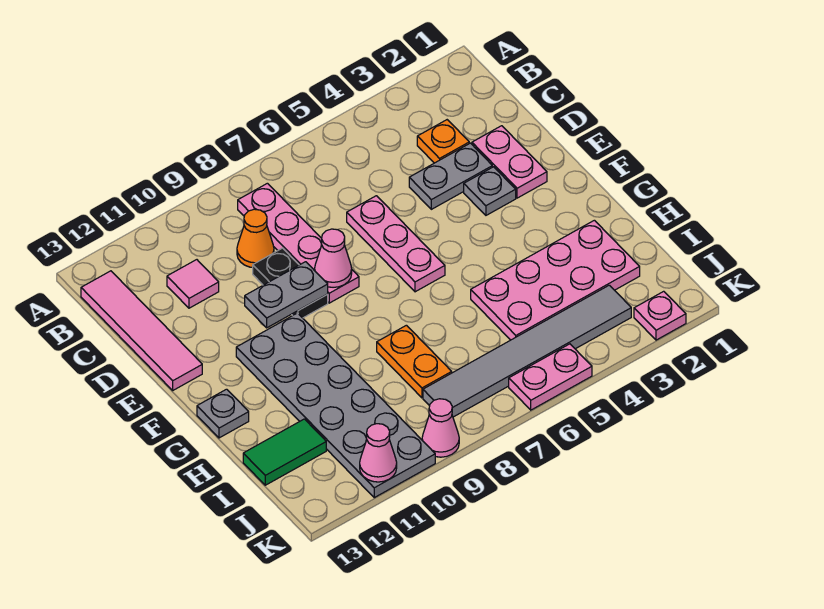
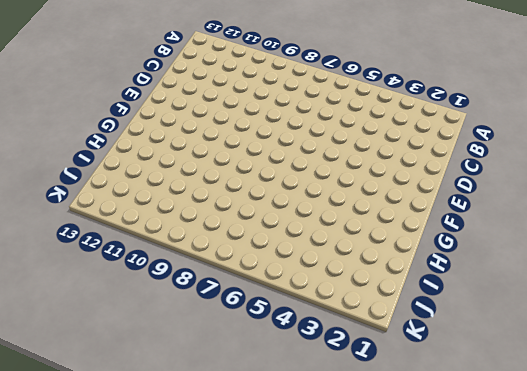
none -> pink plate B8:E8 level 1
none -> pink tile B13:E13 level 1
none -> orange plate C3 level 1

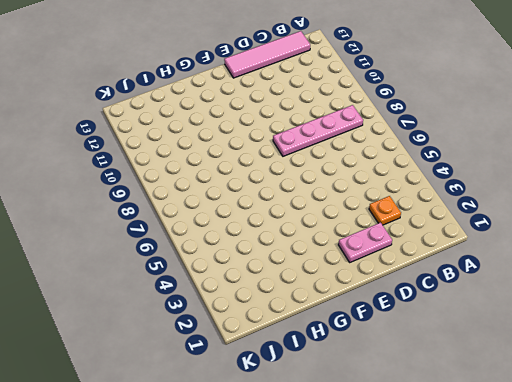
none -> orange cone C9 level 1
none -> pink tile C11 level 1
none -> grey plate D3:D4 level 1

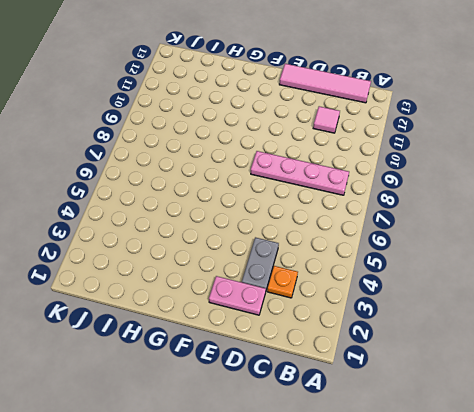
none -> orange cone C9 level 1
none -> pink plate D6:F6 level 1
none -> black plate D9:E9 level 1

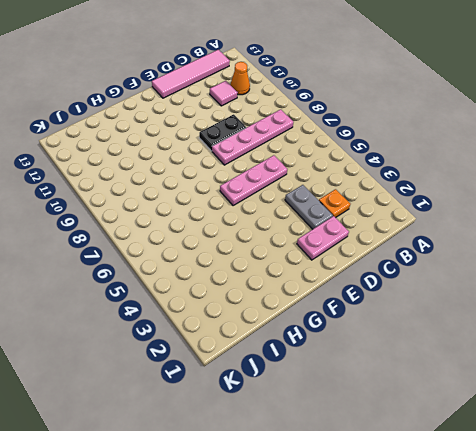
orange cone B11 level 1 -> orange cone C9 level 1
none -> grey plate E3 level 1
none -> grey plate F10:K11 level 1
none -> grey plate G13 level 1

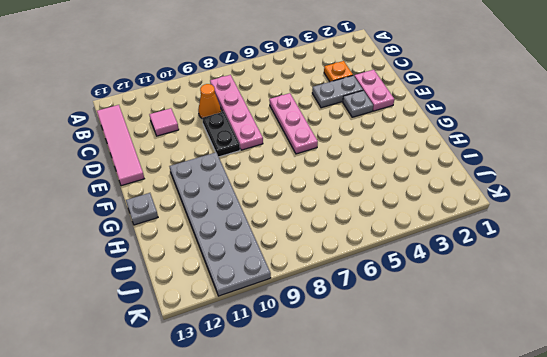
none -> pink plate H2:I5 level 1
none -> orange plate H8:I8 level 1
none -> green tile I12:I13 level 1

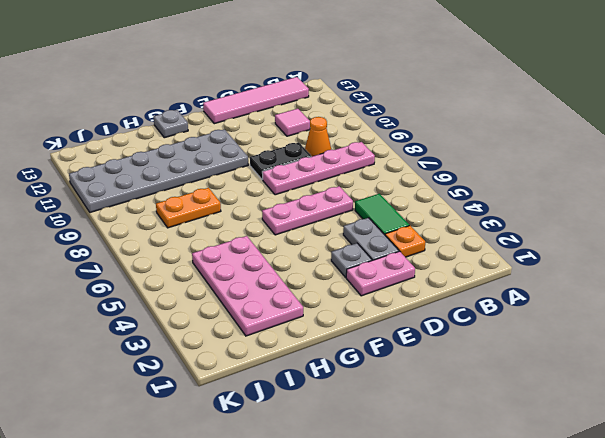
green tile C4:C5 level 1 -> green tile I12:I13 level 1
none -> grey tile J3:J8 level 1
none -> pink plate K2 level 1
none -> pink plate K5:K6 level 1

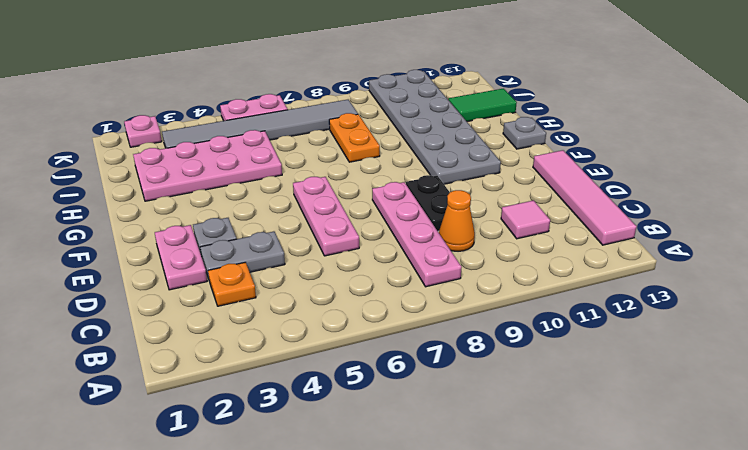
none -> pink cone K9 level 1
none -> pink cone E8 level 2
none -> grey plate E9:E10 level 2

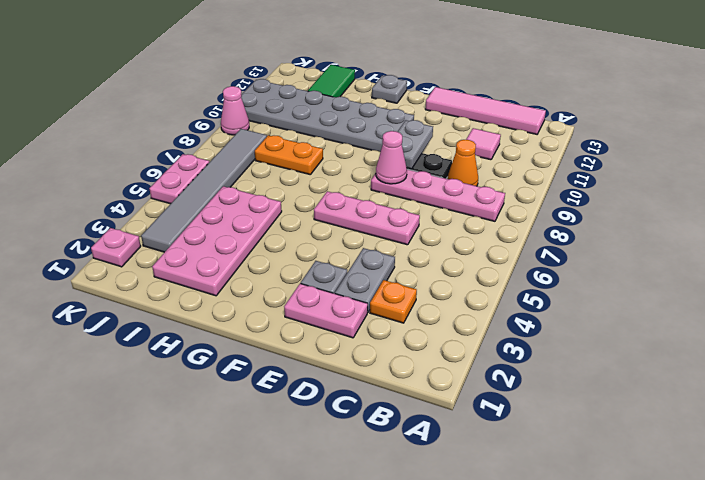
none -> pink cone K11 level 2

